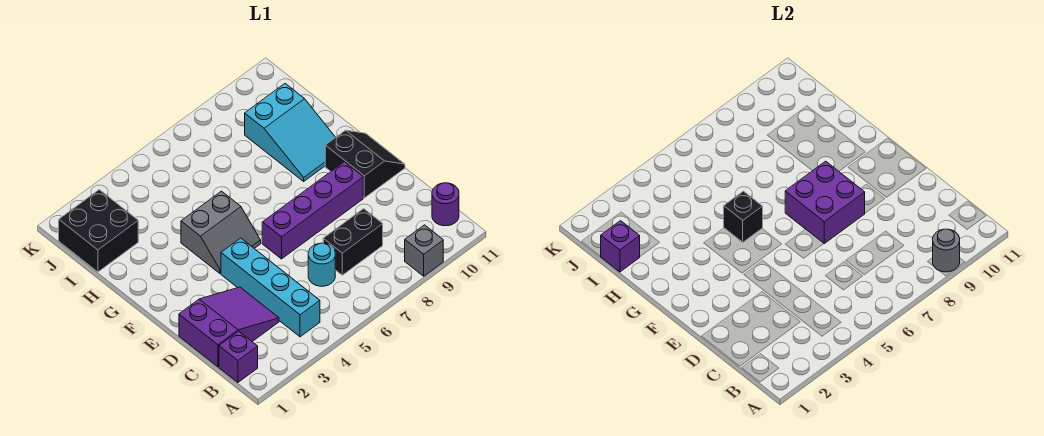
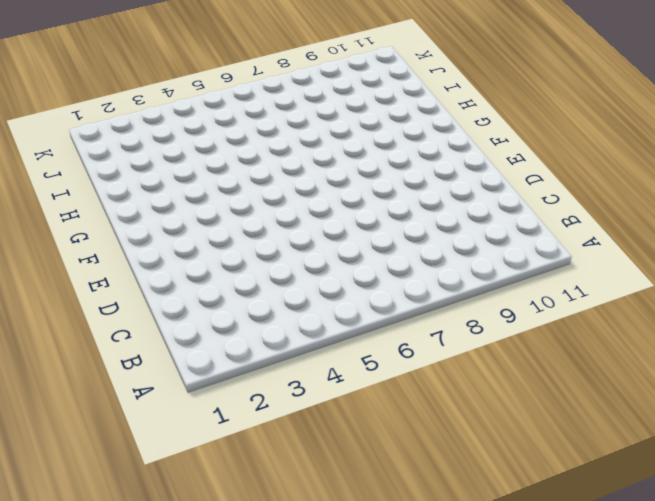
none -> grey brick A9 level 1
none -> purple brick B1 level 1
none -> cyan brick B4:E4 level 1

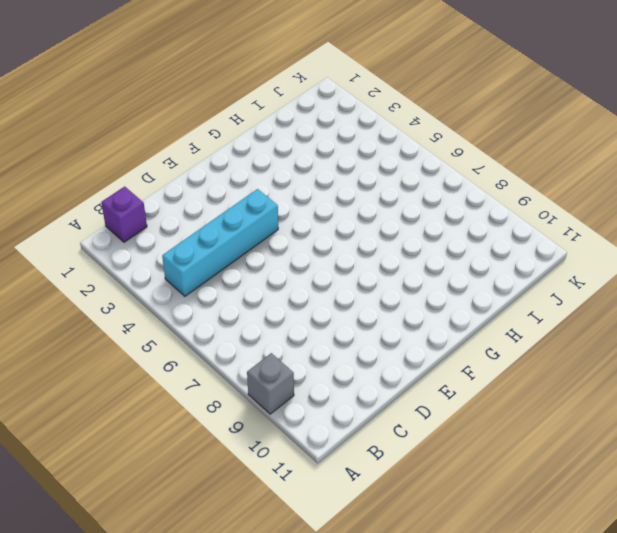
none -> purple round brick B11 level 1
none -> purple slope C1:D3 level 1 top 1
none -> cyan round brick C6 level 1

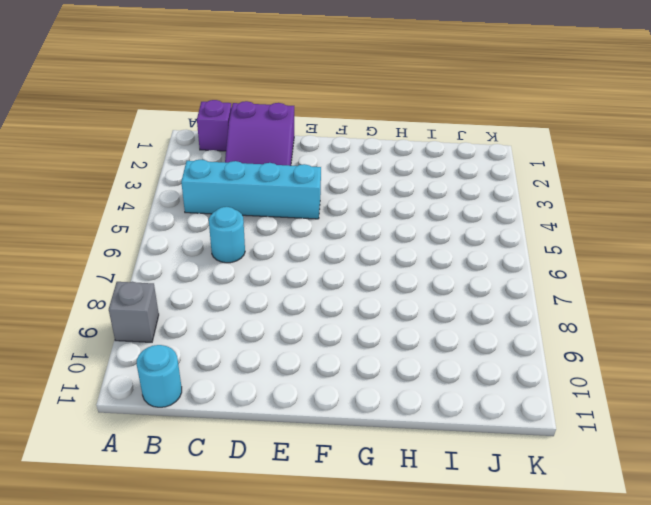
cyan round brick B11 level 1 -> purple round brick B11 level 1
none -> black brick C7:C8 level 1
none -> purple brick E6:E9 level 1
none -> black slope E10:F11 level 1 top 10

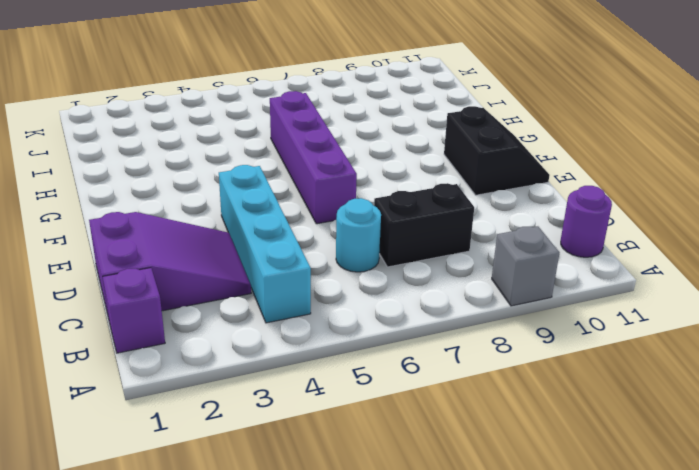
purple brick E6:H6 level 1 -> purple brick E6:E9 level 1
none -> grey slope F4:G5 level 1 top G
none -> cyan slope G9:I10 level 1 top I
none -> black brick I1:J2 level 1

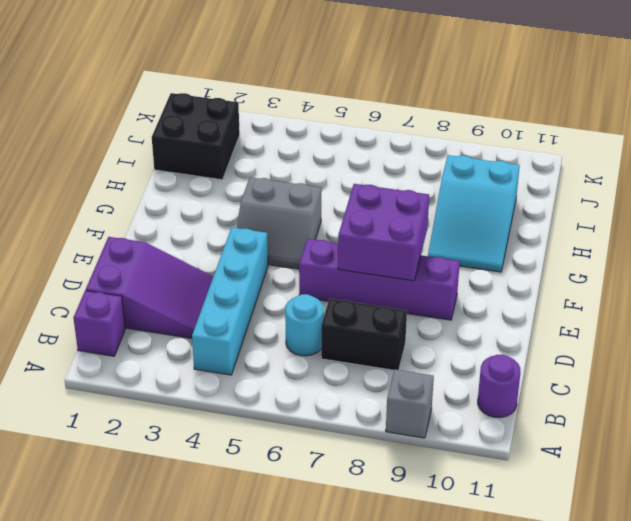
none -> black slope E10:F11 level 1 top 10
none -> grey round brick A9 level 2
none -> black brick G5 level 2

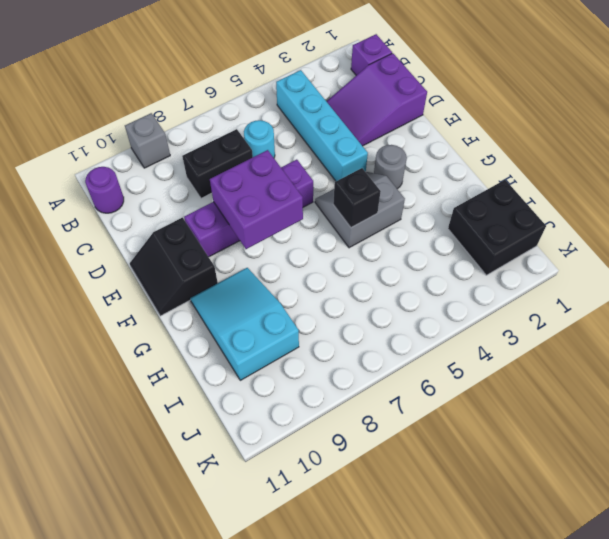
grey round brick F3 level 1 -> grey round brick A9 level 2
none -> purple brick I1 level 2

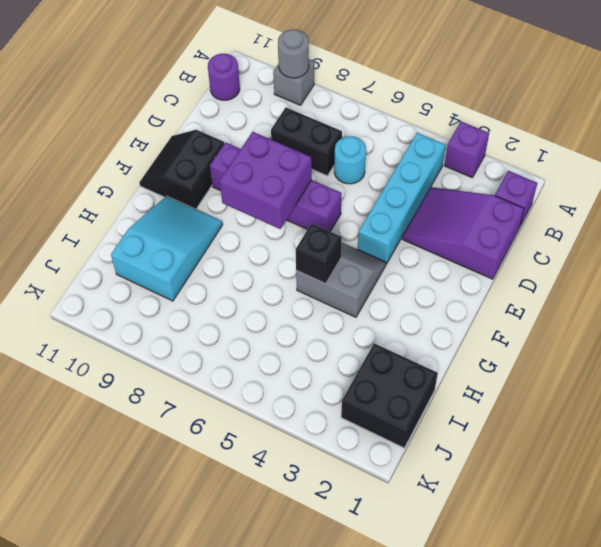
purple brick A3 level 1 -> purple brick I1 level 2

